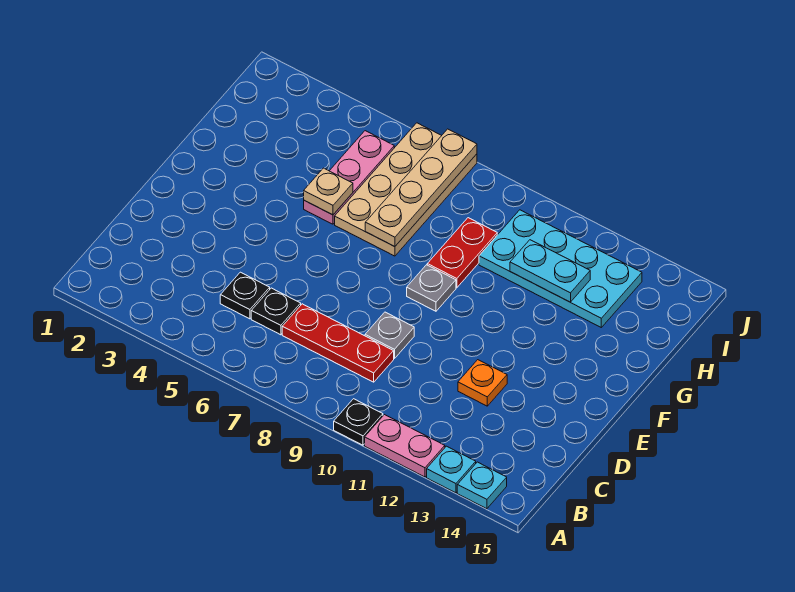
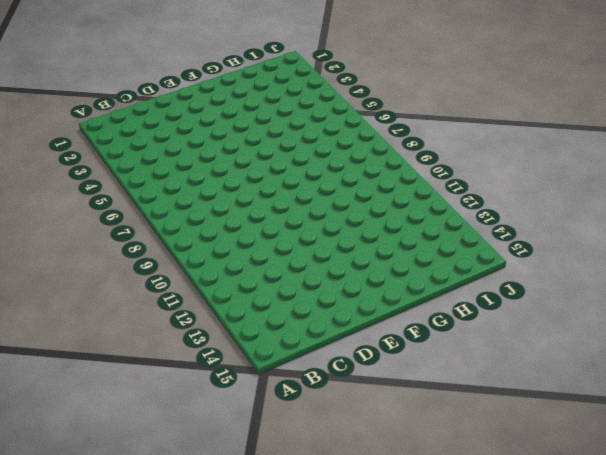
none -> black plate A10 level 1
none -> pink plate A11:A12 level 1
none -> cyan plate A13 level 1

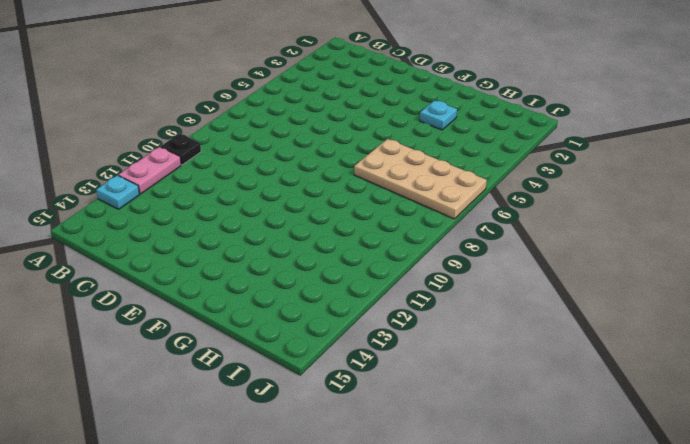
cyan plate G3 level 1 -> cyan plate A14 level 1
none -> black plate C5 level 1
none -> black plate C6 level 1
none -> red plate C7:C9 level 1

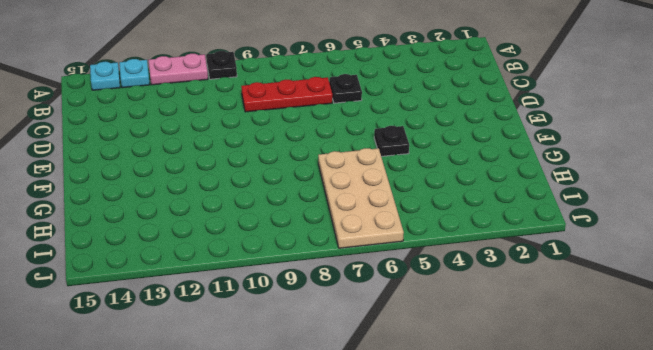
black plate F5 level 1 -> black plate C5 level 1
none -> grey plate D9 level 1
none -> orange plate D12 level 1
none -> grey plate F9 level 1

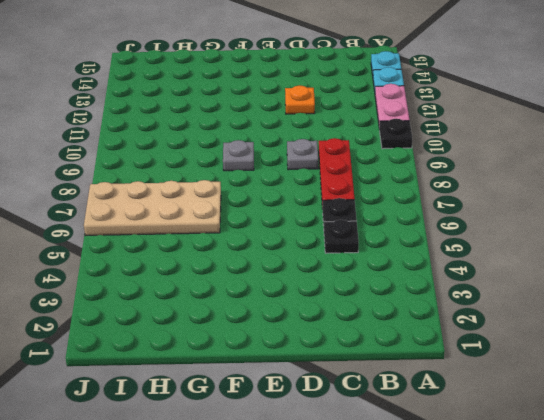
none -> pink plate G5:I5 level 1
none -> red plate G9:H9 level 1
none -> cyan plate H10:I13 level 1

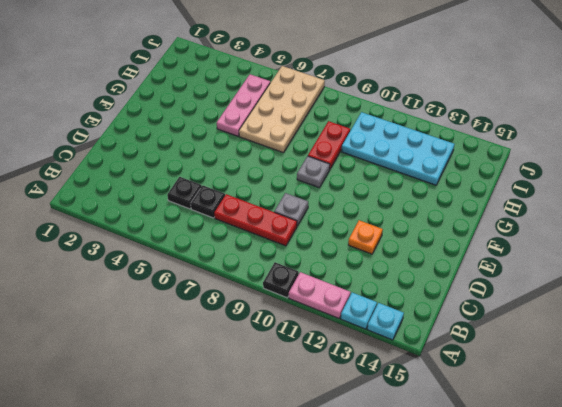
none -> tan plate G5 level 2
none -> tan plate G7:J7 level 2
none -> cyan plate H11:H12 level 2

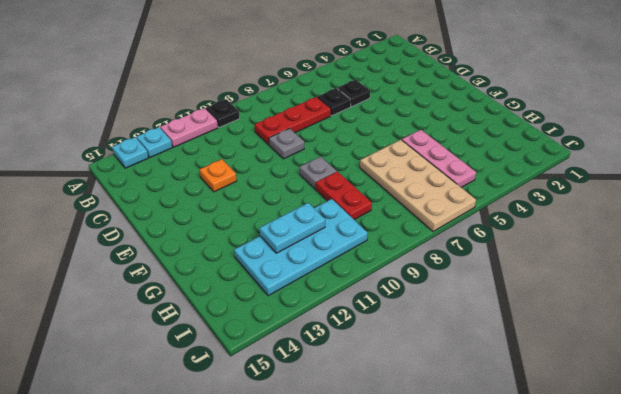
none -> tan plate G5 level 2
none -> tan plate G7:J7 level 2

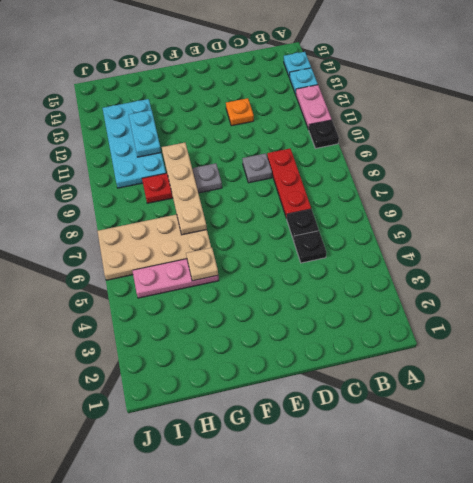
tan plate G7:G10 level 2 -> tan plate G7:J7 level 2

